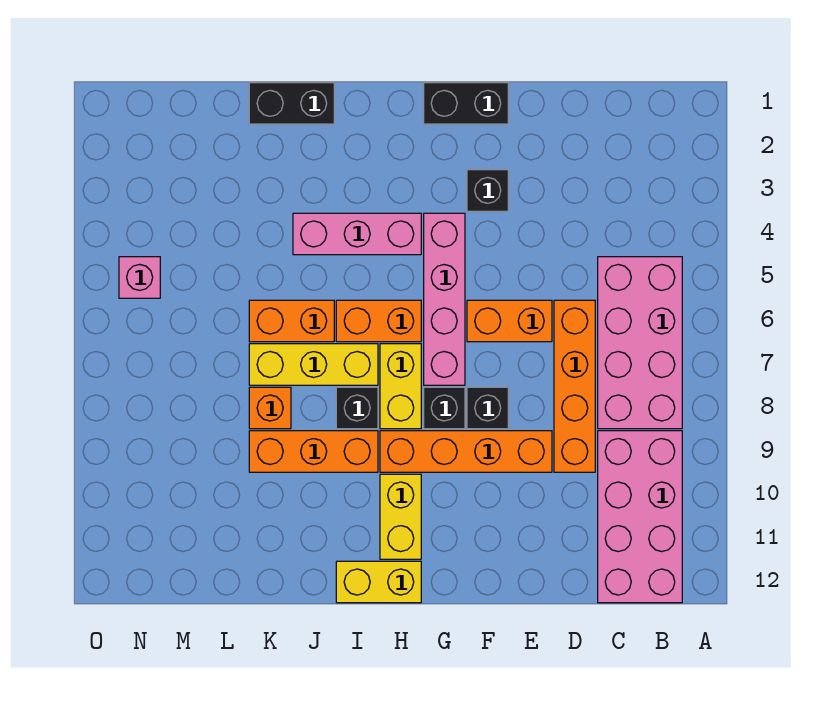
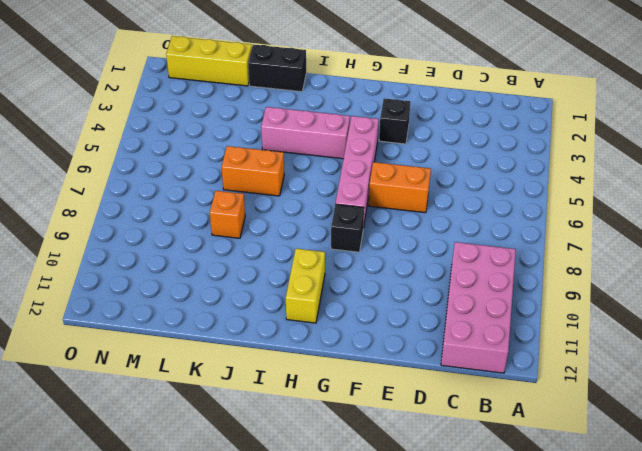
yellow brick L1:N1 level 1 -> yellow brick I7:K7 level 1
none -> pink brick B5:C8 level 1
none -> orange brick D6:D9 level 1
none -> orange brick E9:H9 level 1

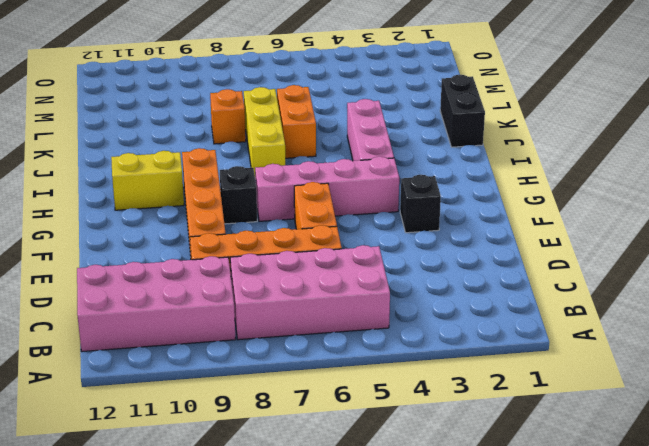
none -> black brick F1:G1 level 1
none -> black brick F8 level 1
none -> orange brick H6:I6 level 1

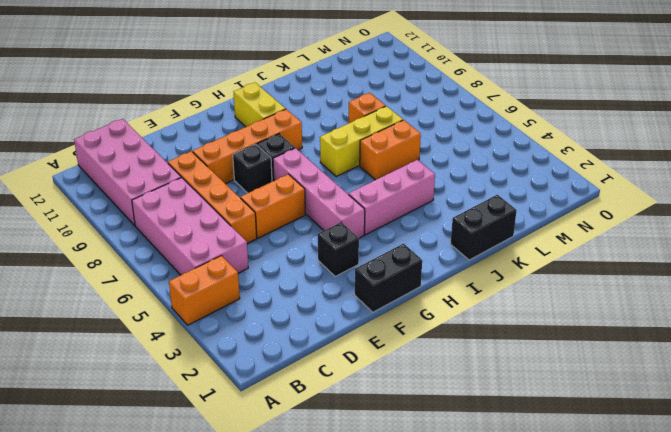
orange brick A4:B4 level 1 -> orange brick H6:I6 level 1
none -> yellow brick H7:H8 level 1
none -> yellow brick H12:I12 level 1
none -> black brick I8 level 1

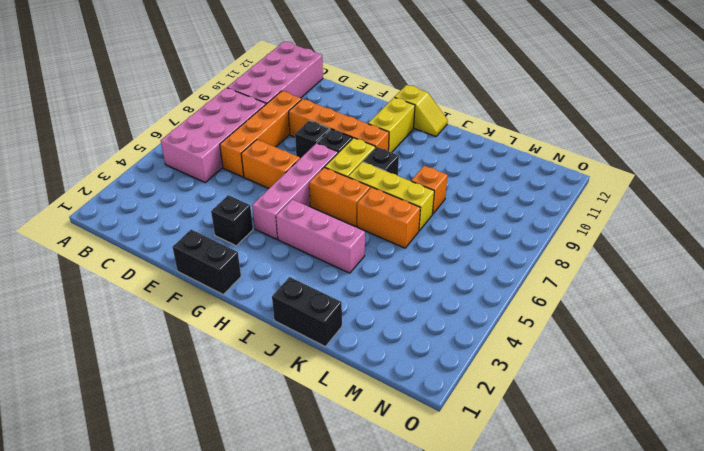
yellow slope H12:I12 level 1 top H -> yellow brick H12:I12 level 1
none -> orange brick I9:K9 level 1
none -> pink brick N5 level 1

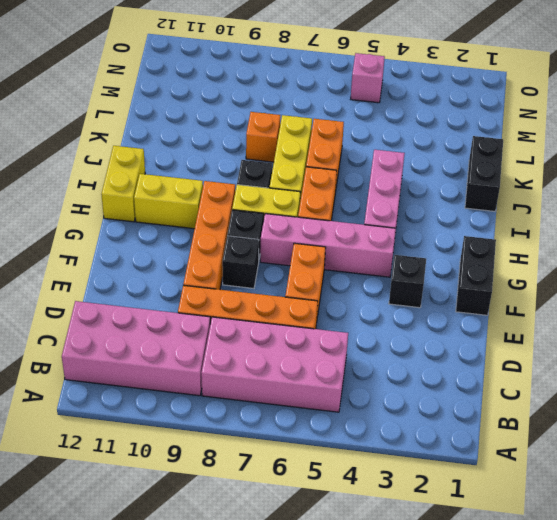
none -> orange brick I9:K9 level 1

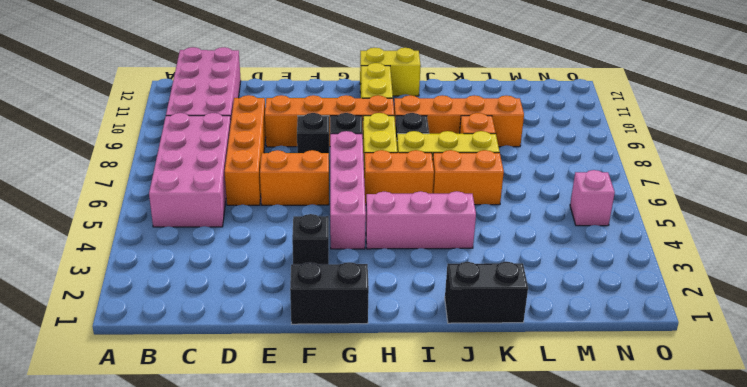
orange brick I9:L9 level 1 -> orange brick I9:K9 level 1

